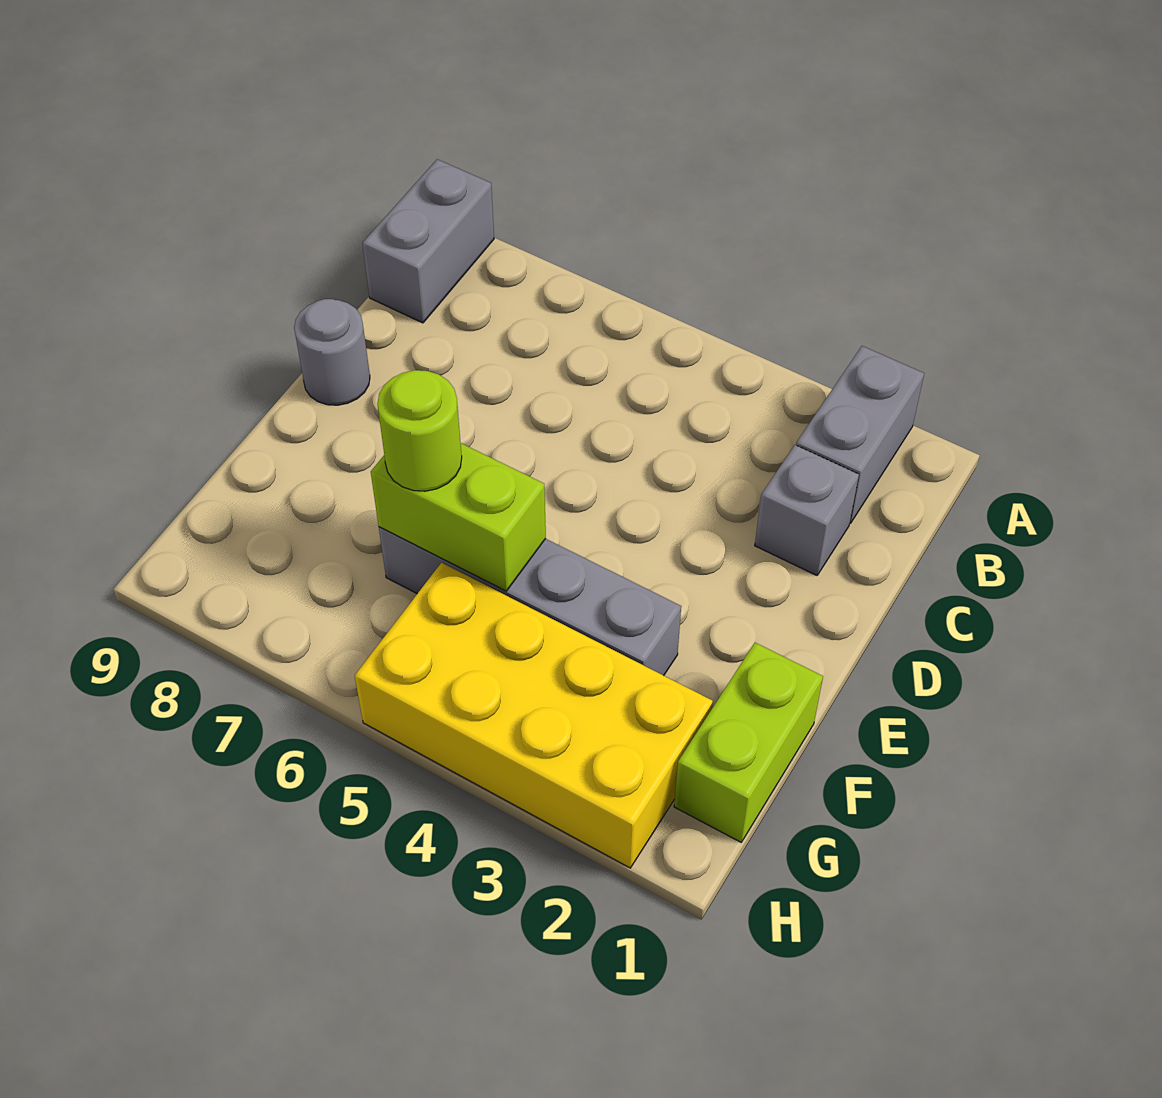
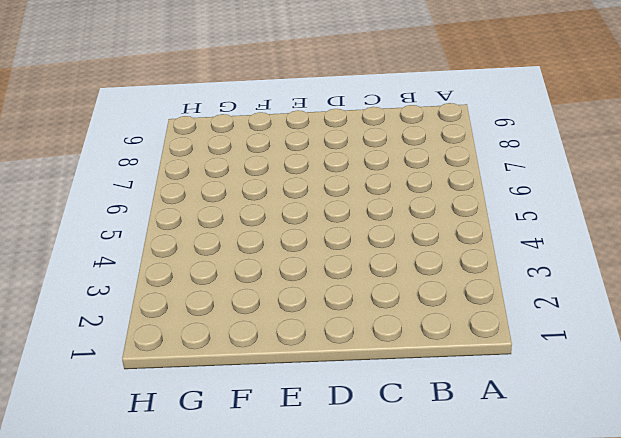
none -> grey brick A2:B2 level 1
none -> grey brick A9:B9 level 1

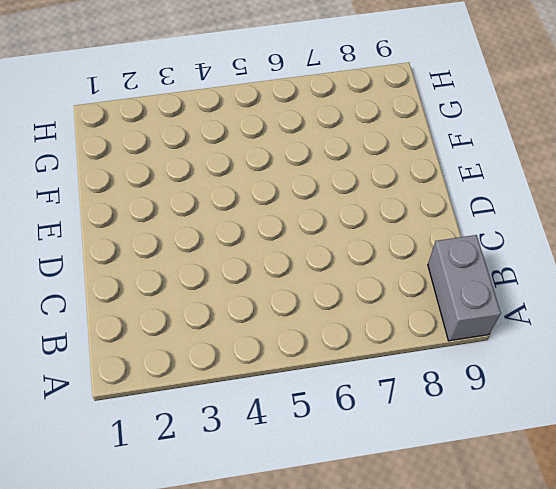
none -> grey brick A2:B2 level 1
none -> grey brick C2 level 1

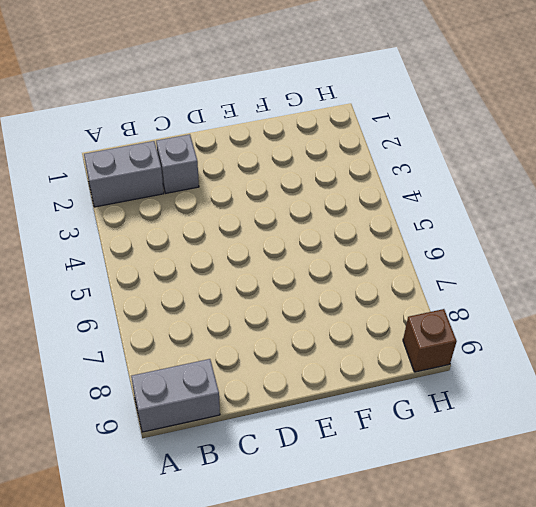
brown brick H9 level 1 -> none
none -> grey round brick D9 level 1
none -> lime brick F1:G1 level 1

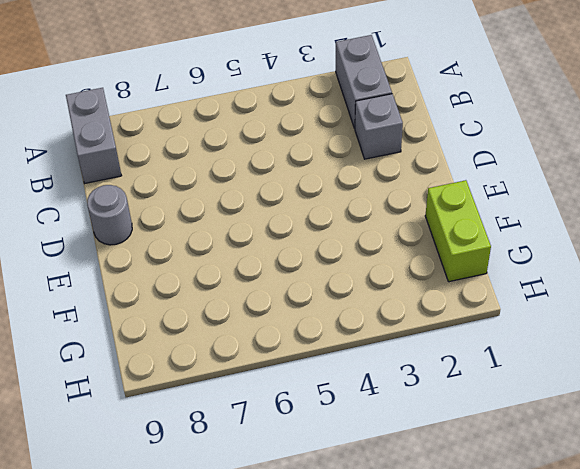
none -> grey brick F3:F6 level 1
none -> yellow brick G2:H5 level 1

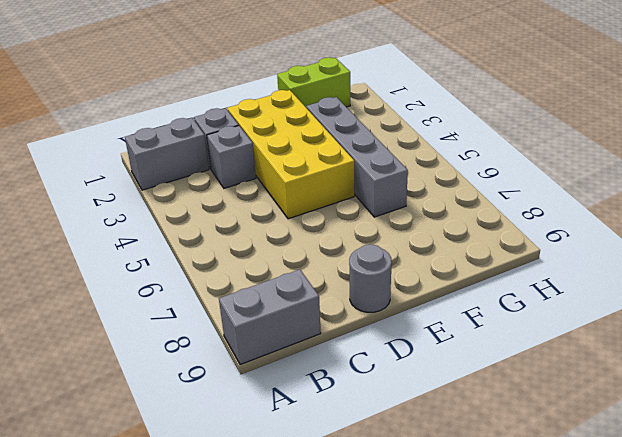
grey brick C3 level 1 -> none
yellow brick D2:E5 level 1 -> yellow brick G2:H5 level 1
none -> lime brick F5:F6 level 2
none -> lime round brick F6 level 3

